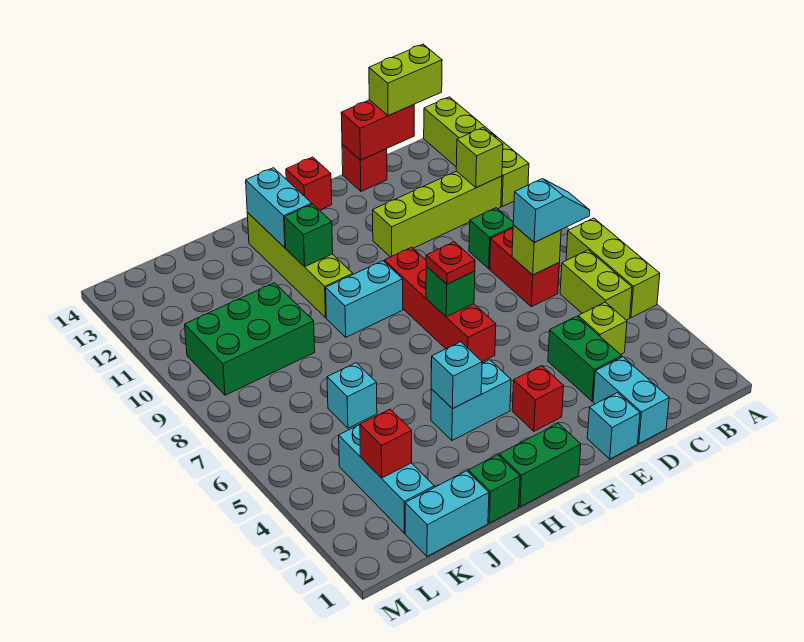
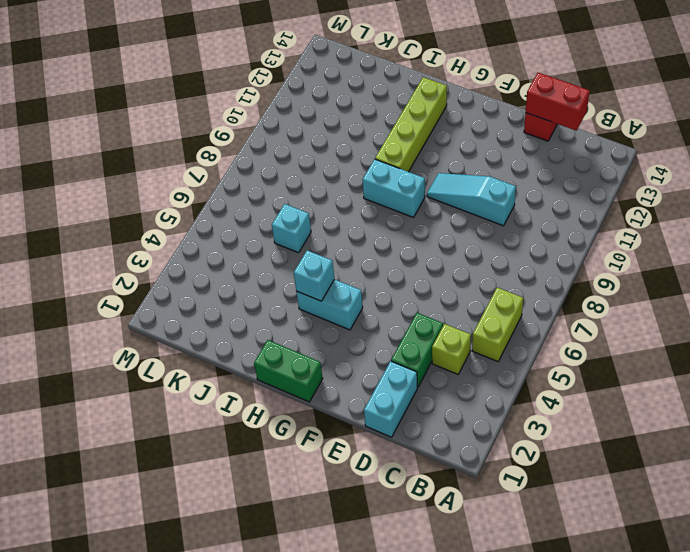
cyan slope D10:F10 level 1 top D -> none
none -> lime brick A5:A7 level 1
none -> lime brick A11:A14 level 1
none -> lime brick B11:E11 level 1
none -> red brick C7:C8 level 1

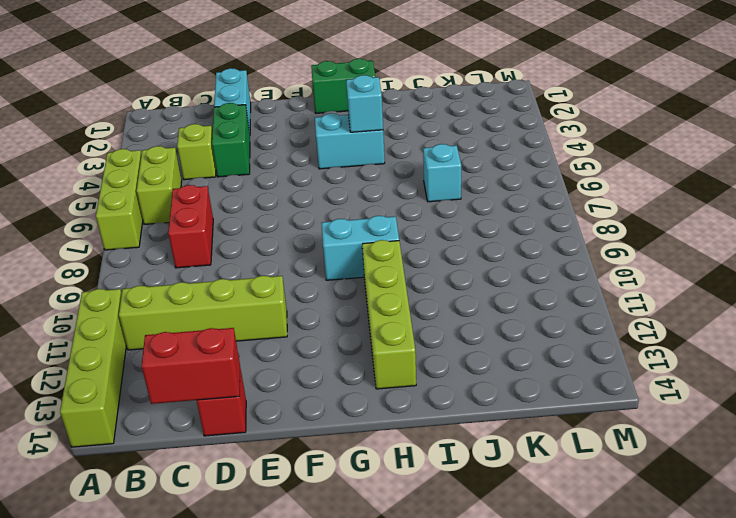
none -> green brick C9 level 1
none -> cyan brick E1 level 1
none -> red brick F3 level 1
none -> red brick F6:F9 level 1

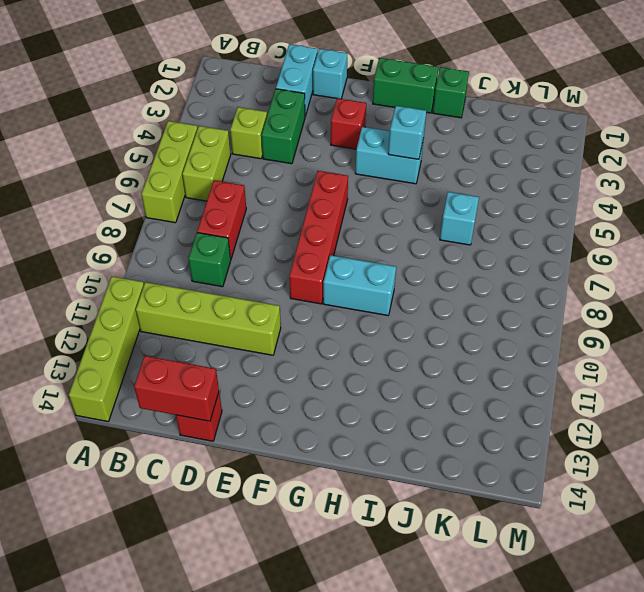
none -> red brick F14 level 1
none -> lime brick H10:H13 level 1
none -> cyan brick J1:K1 level 1
none -> green brick J9:L10 level 1

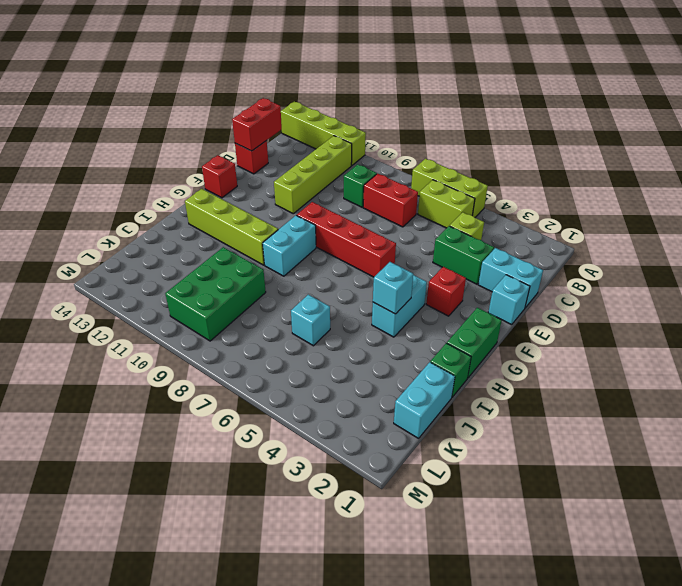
none -> cyan brick K2:K4 level 1
none -> lime brick B11 level 2
none -> lime brick C7 level 2
none -> green brick F7 level 2

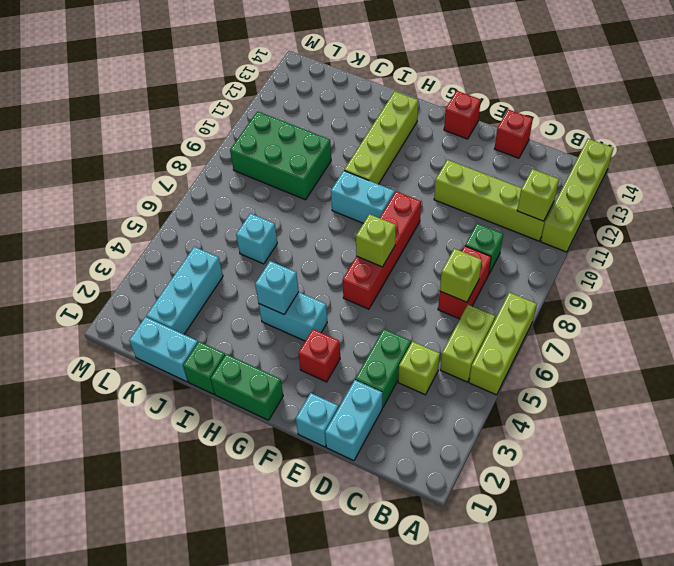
lime brick F7 level 2 -> green brick F7 level 2
none -> red brick C14:D14 level 2
none -> green brick H11 level 2
none -> cyan brick H12:H13 level 2
none -> red brick K3 level 2

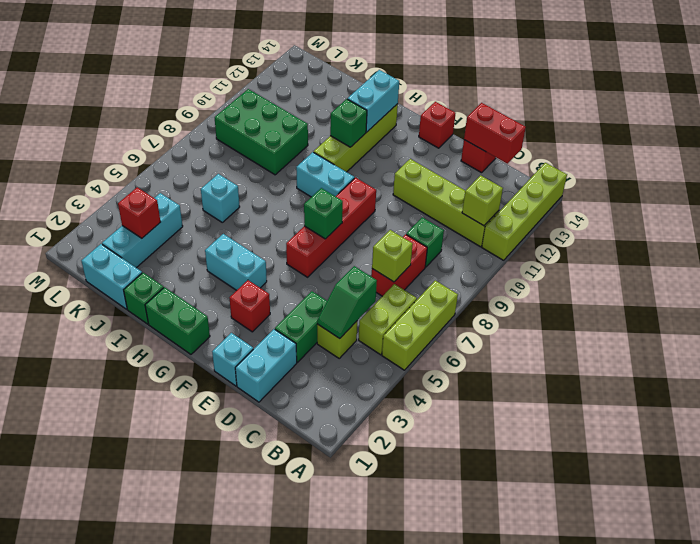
green slope C4:C5 level 2 top 5 -> none
none -> cyan brick H4 level 2
none -> cyan slope B7:C7 level 3 top C
none -> lime brick B14:C14 level 3
none -> red plate F7 level 3

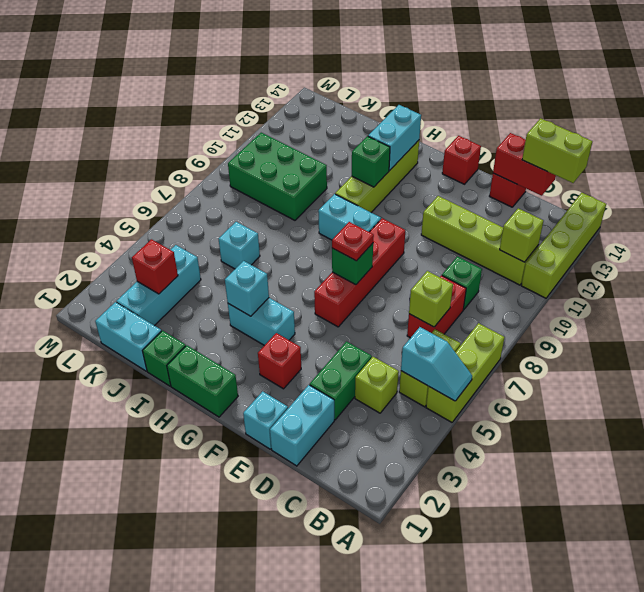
cyan slope A5:B5 level 2 top B -> cyan slope B7:C7 level 3 top C

